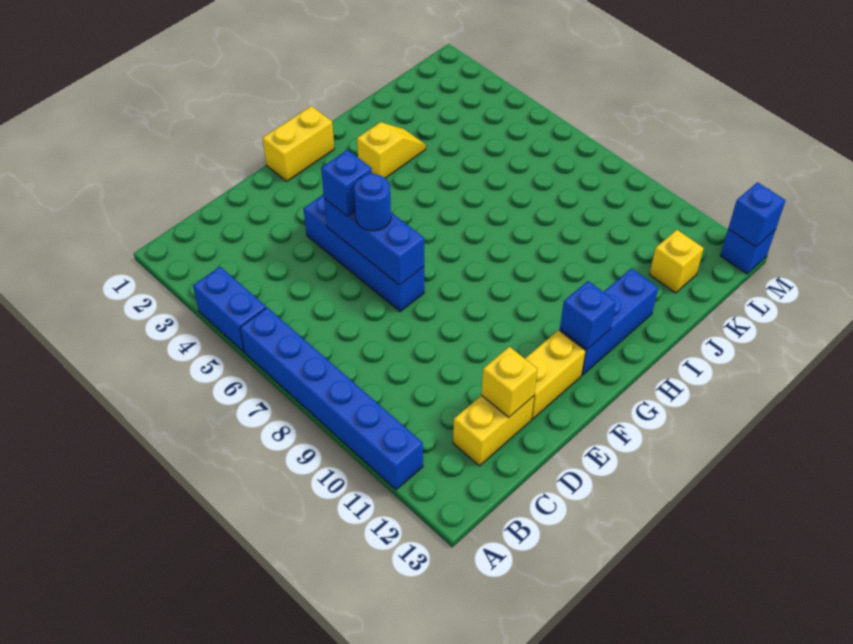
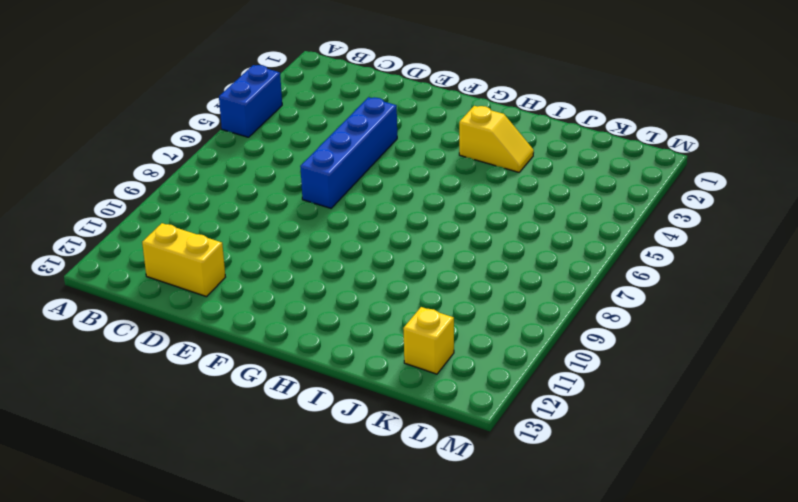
none -> blue brick A6:A11 level 1
none -> yellow brick E12:F12 level 1
none -> yellow brick F1:G1 level 1

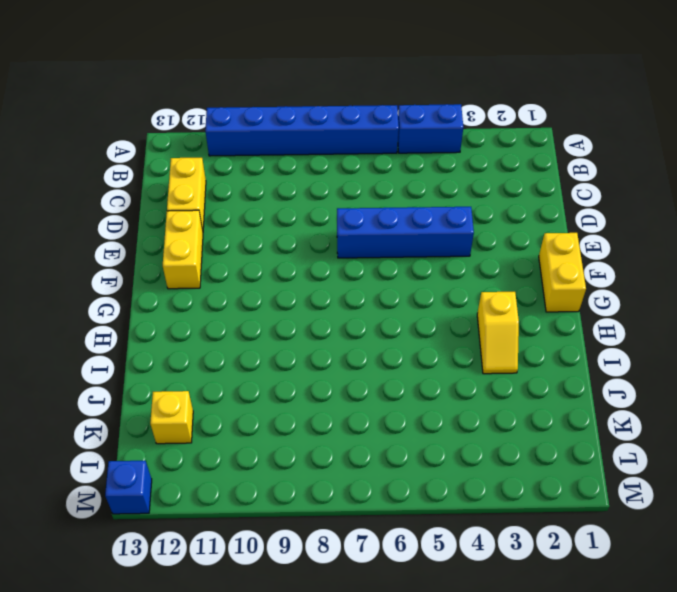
none -> blue brick G12:I12 level 1
none -> yellow brick D12 level 2
none -> blue brick E5:E7 level 2

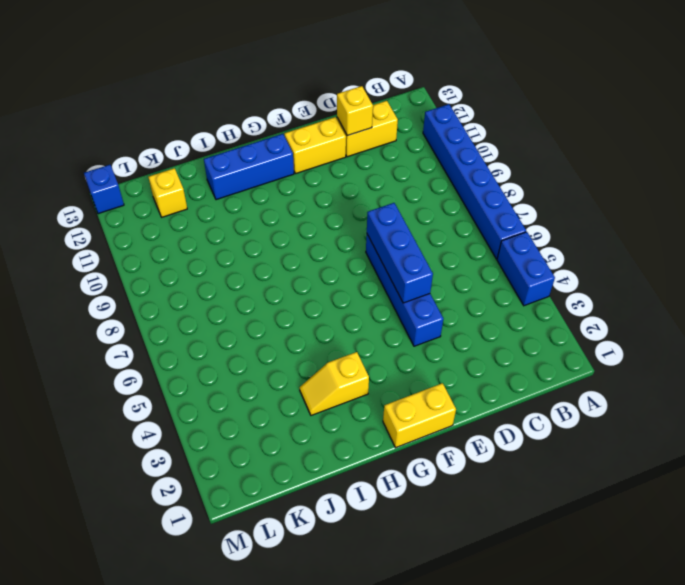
none -> blue brick G12 level 2
none -> blue brick M13 level 2
none -> blue brick E5 level 3

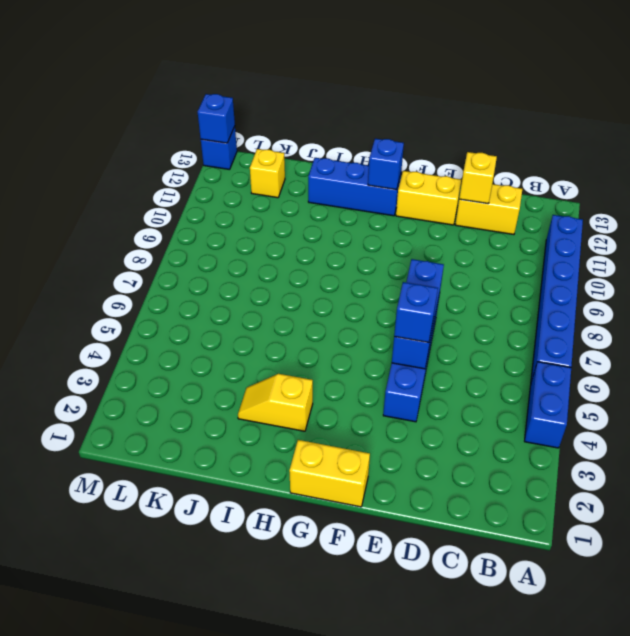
none -> blue round brick E6 level 3

